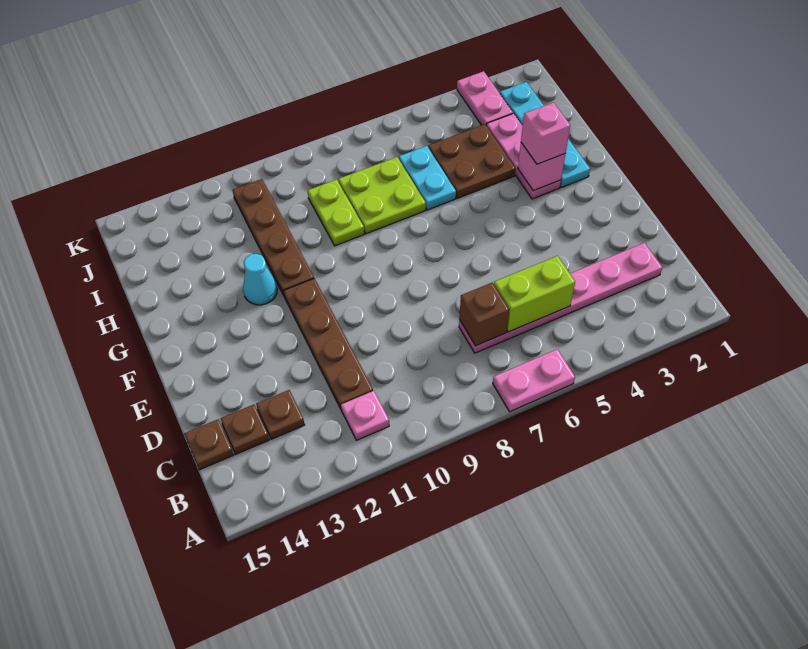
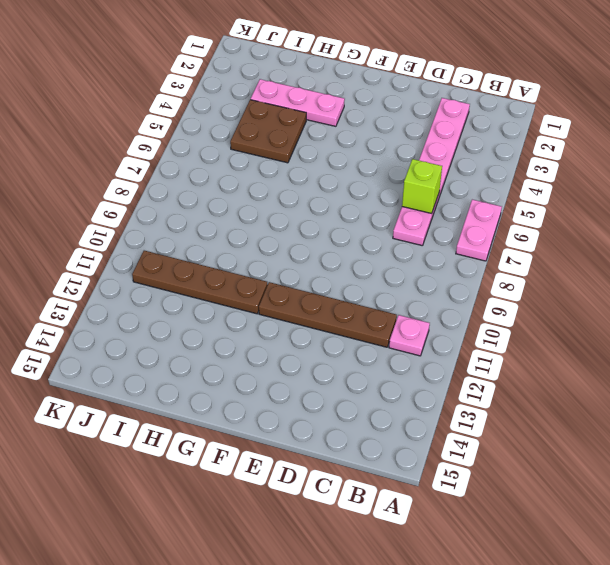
lime brick C6 level 2 -> lime brick C5:C6 level 2
none -> brown plate C13 level 1
none -> brown plate C14 level 1
none -> brown plate C15 level 1

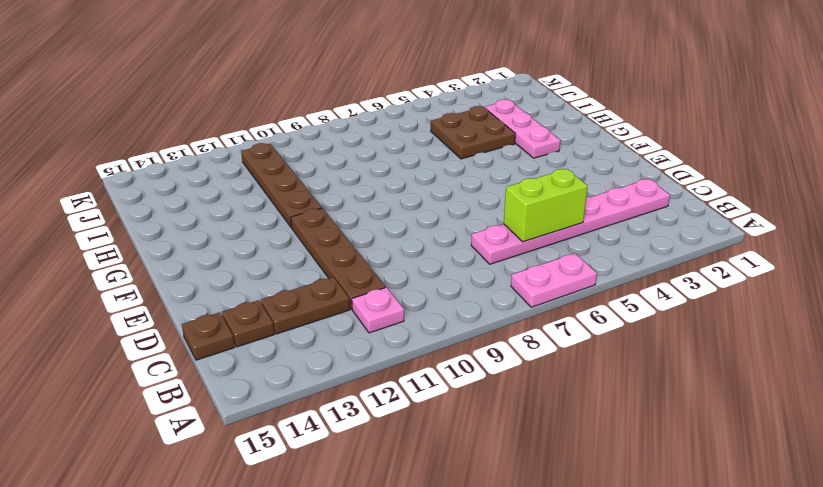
brown plate C12:C13 level 1 -> brown plate C13 level 1
none -> cyan plate G2:J2 level 1
none -> cyan cone G12 level 1
none -> cyan plate H6:I6 level 1

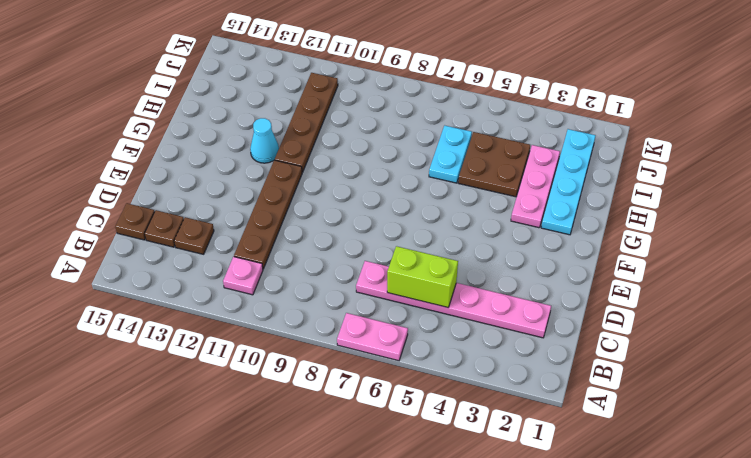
none -> lime plate H7:I8 level 1
none -> lime plate H9:I9 level 1
none -> pink plate J3:K3 level 1

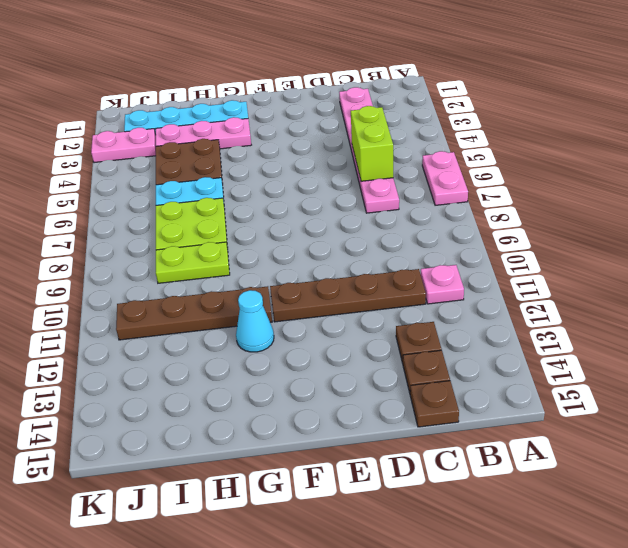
none -> brown brick C7 level 2
none -> pink brick G3 level 2
none -> pink brick G3 level 3

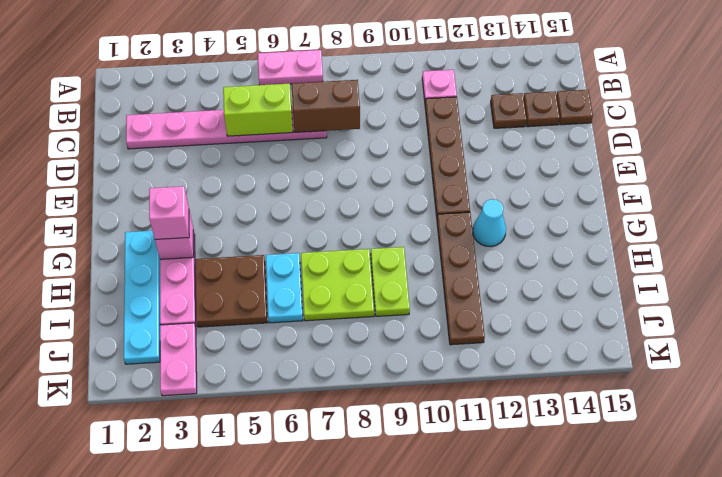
brown brick C7:C8 level 2 -> brown brick C7 level 2

